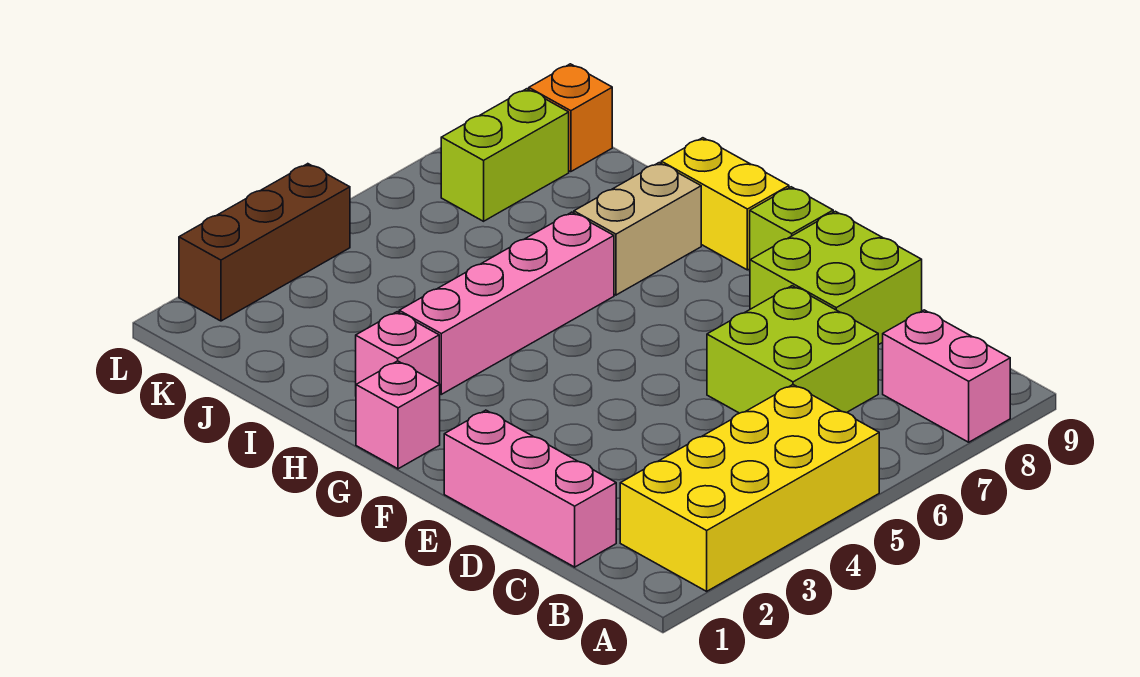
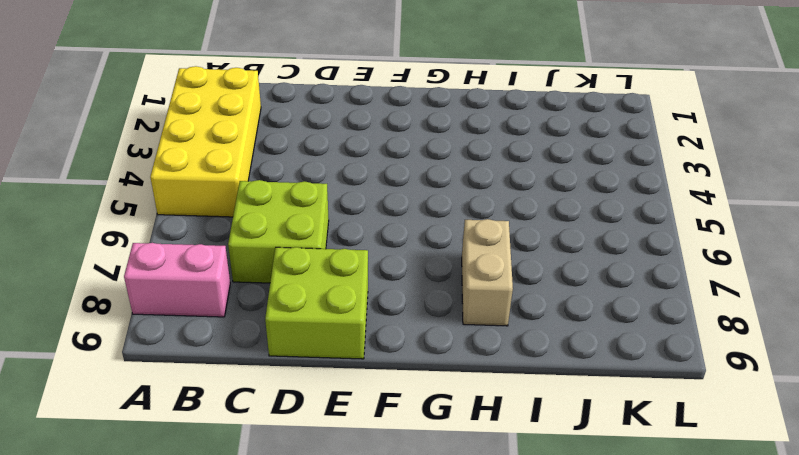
none -> pink brick C1:E1 level 1
none -> lime brick F9 level 1
none -> pink brick G1 level 1

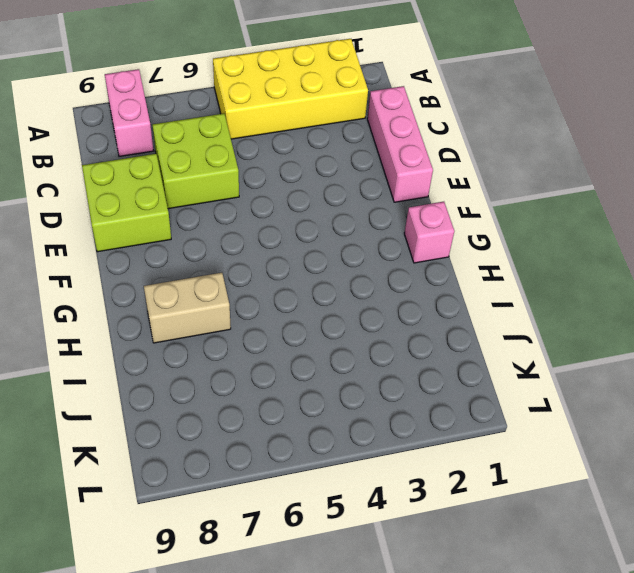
none -> lime brick F9 level 1
none -> yellow brick G9:H9 level 1
none -> pink brick H2 level 1

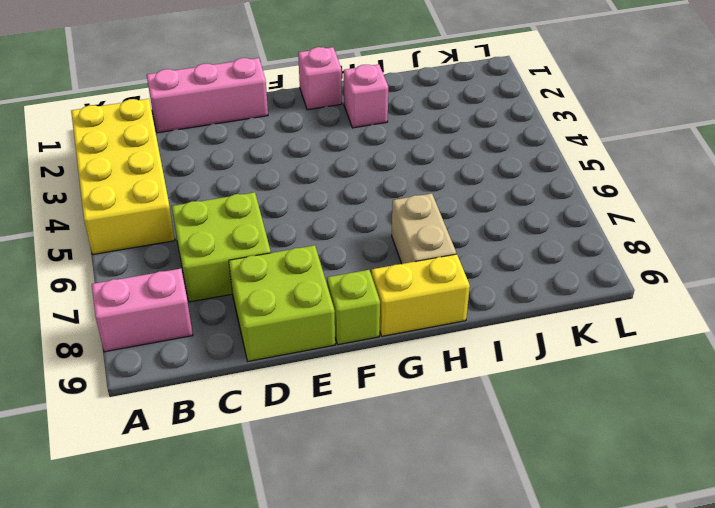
none -> pink brick H3:H6 level 1
none -> lime brick K7:K8 level 1
none -> orange brick K9 level 1

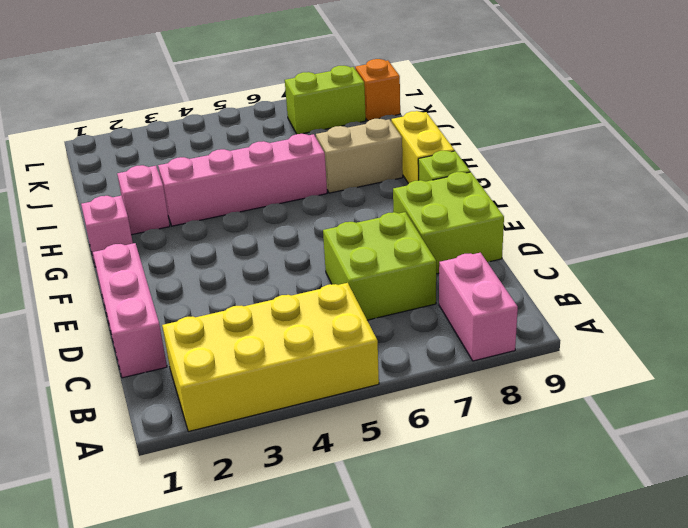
none -> brown brick L2:L4 level 1

